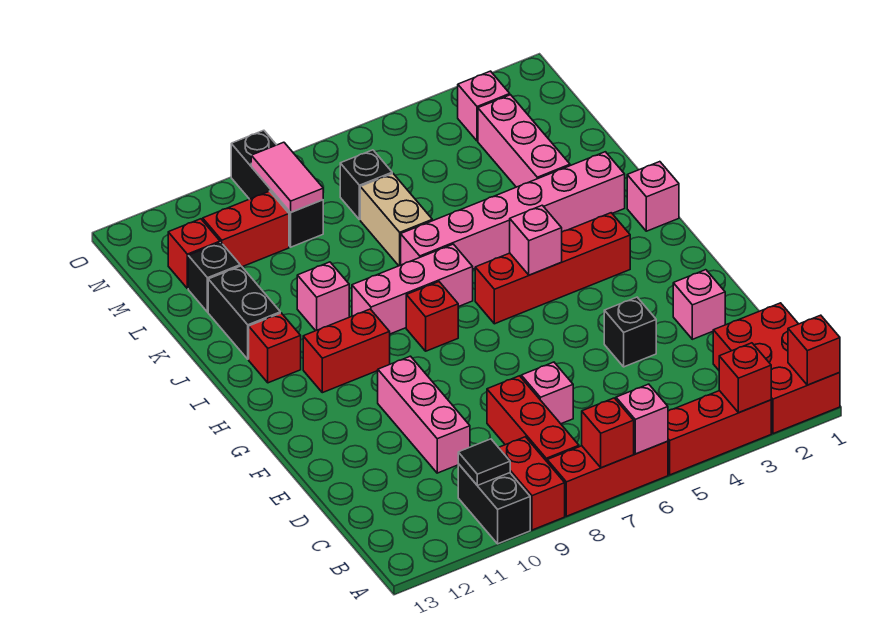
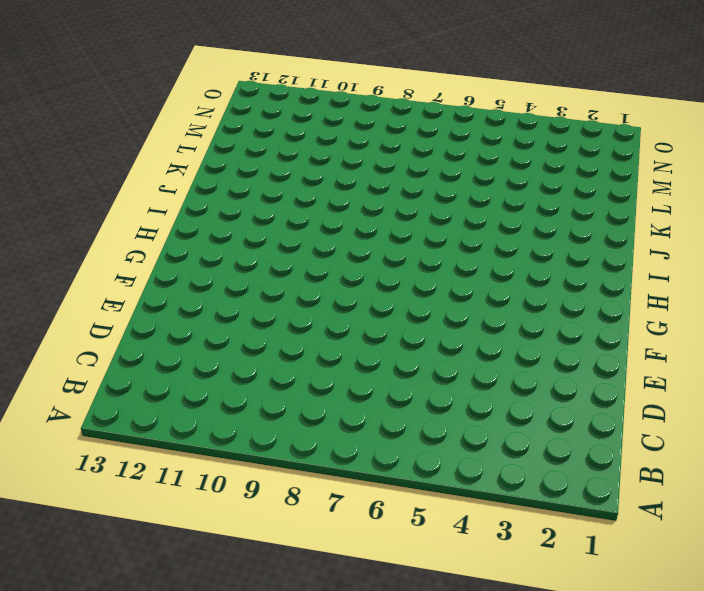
none -> red brick A1:C2 level 1
none -> red brick A3:A5 level 1
none -> red brick A6:A8 level 1
none -> red brick A9:B9 level 1

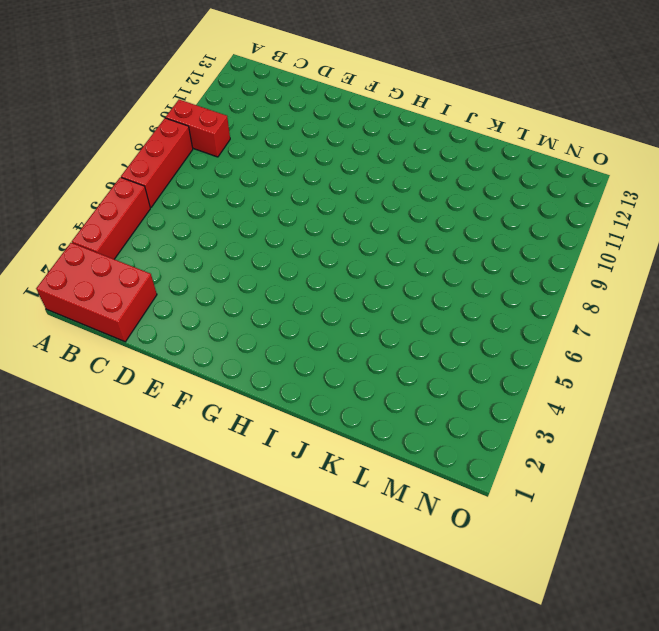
none -> black brick A10:B10 level 1
none -> red brick B8:D8 level 1
none -> pink brick D7 level 1
none -> pink brick D10:F10 level 1

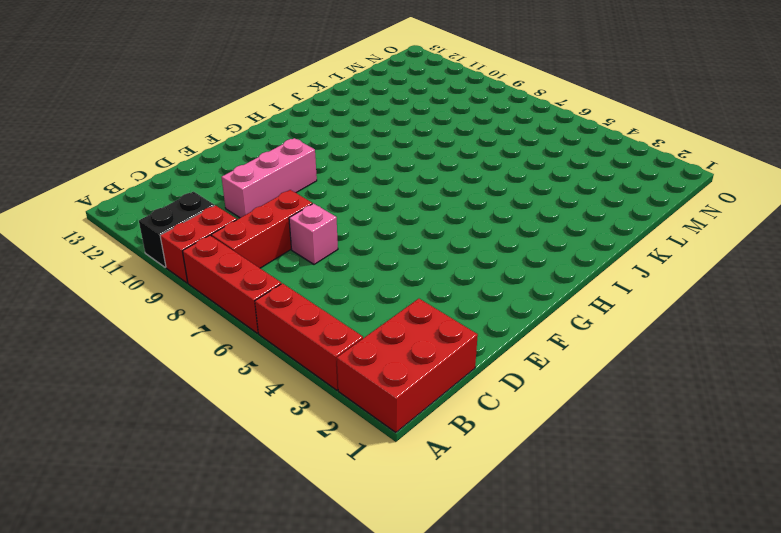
none -> pink brick E2 level 1
none -> black brick E4 level 1
none -> red brick H3:H6 level 1
none -> red brick H8 level 1

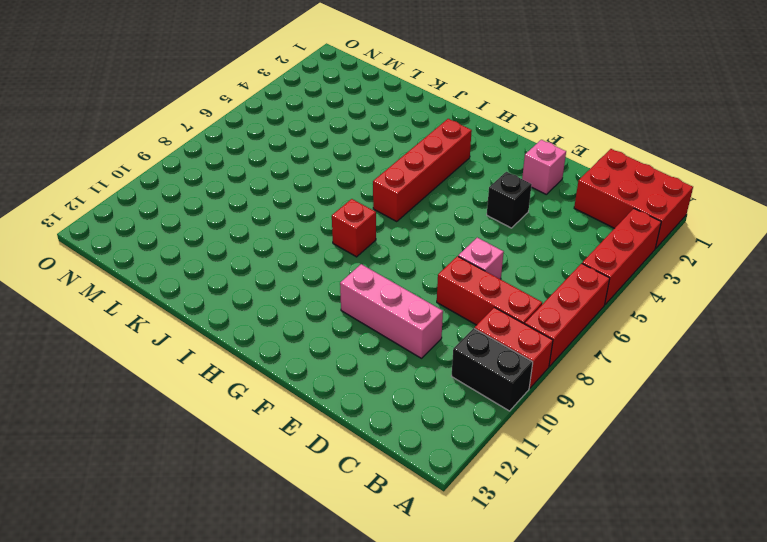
none -> red brick H10:H11 level 1
none -> pink brick I1 level 1
none -> pink brick I7:I9 level 1
none -> red brick I12 level 1

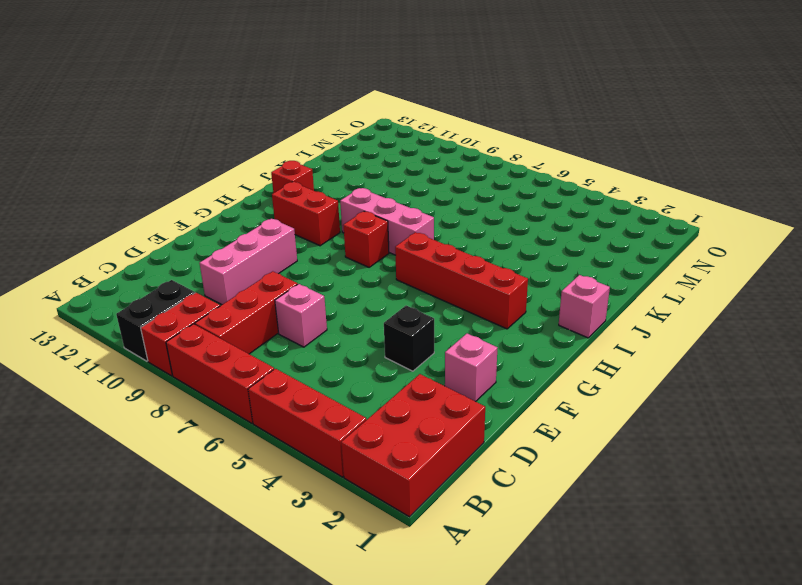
none -> pink brick J2:J7 level 1
none -> pink brick J10 level 1
none -> black brick J12:K12 level 1
none -> pink brick K3:M3 level 1

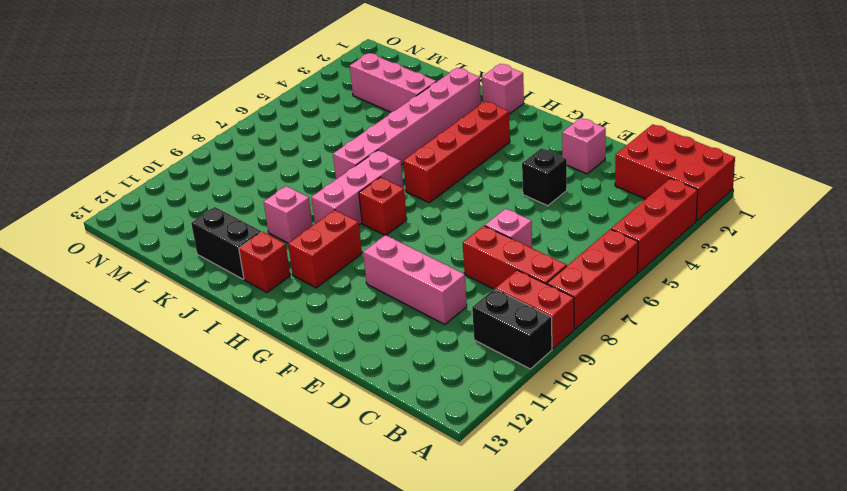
none -> tan brick K7:L7 level 1
none -> black brick L12 level 1
none -> black brick M7 level 1
none -> black brick M9:O9 level 1

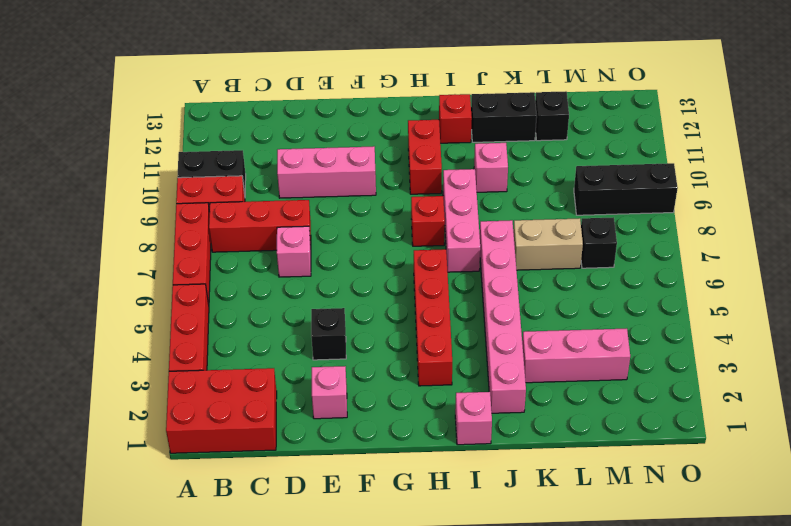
none -> red brick M10:M11 level 1
none -> red brick M12 level 1
none -> pink brick N3 level 1
none -> red brick A1 level 2

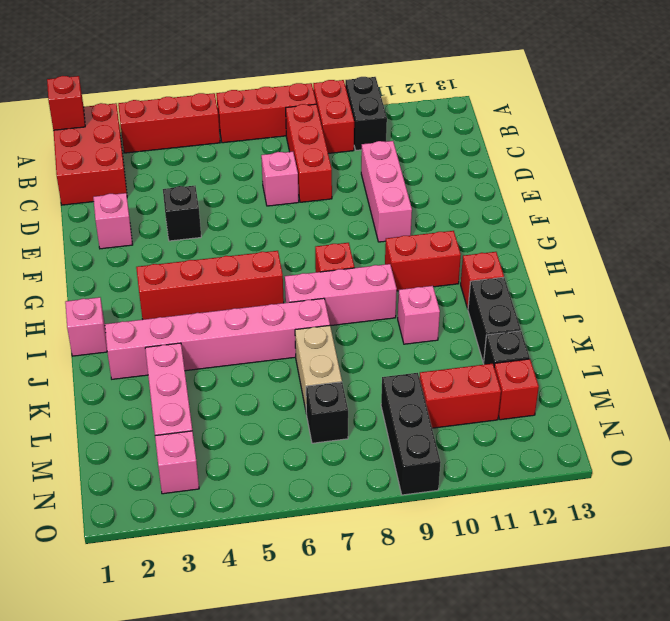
none -> red brick A3 level 2
none -> pink brick A6 level 2
none -> red brick A7 level 2
none -> black tile B10 level 2

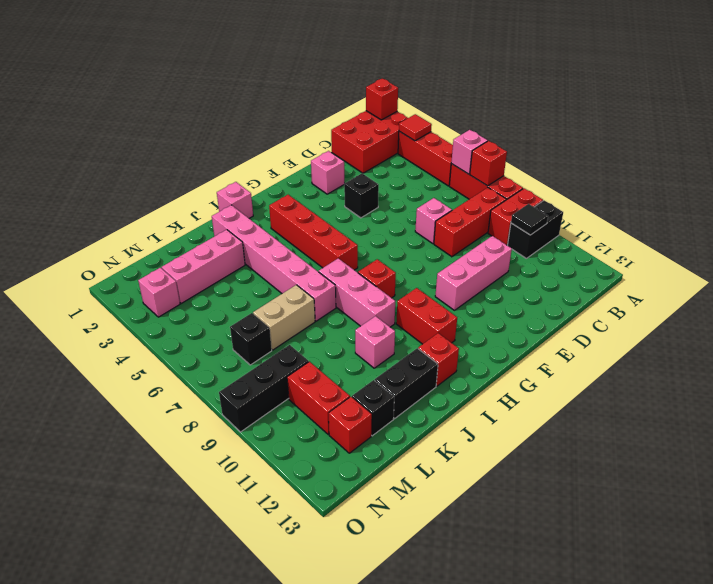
red tile A3 level 2 -> red brick A3 level 2
none -> pink brick H5 level 2
none -> pink tile M9:N9 level 2

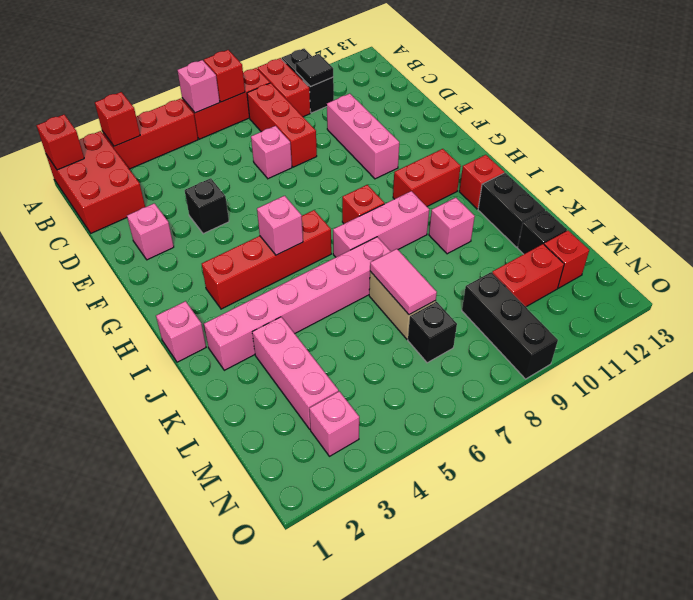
pink tile K7:L7 level 2 -> pink tile M9:N9 level 2

